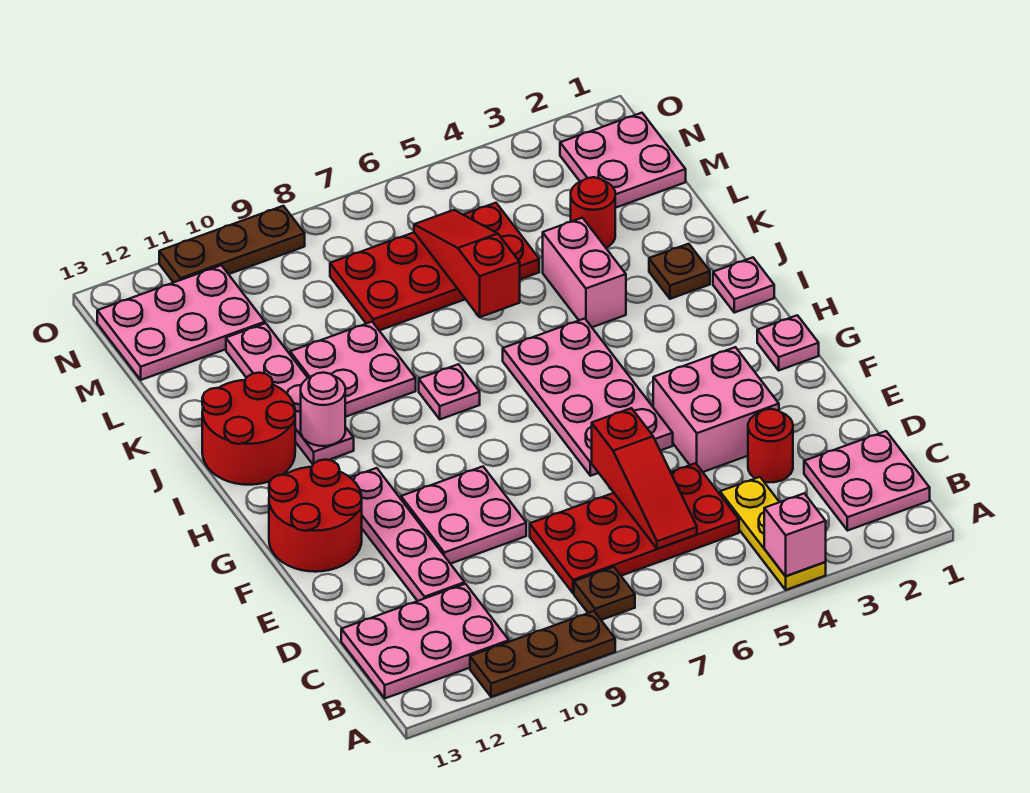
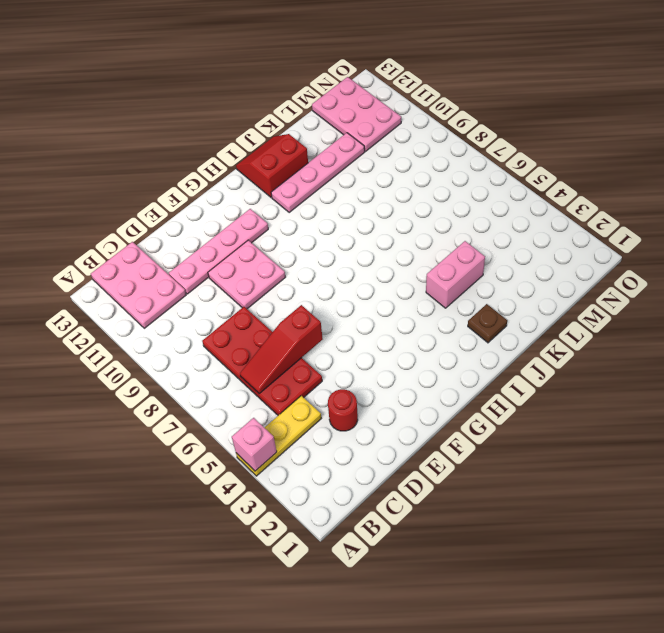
red slope I12:J13 level 1 top 12 -> red round brick I12:J13 level 1
none -> brown plate A9:A11 level 1
none -> pink plate B1:C2 level 1
none -> brown plate B8 level 1

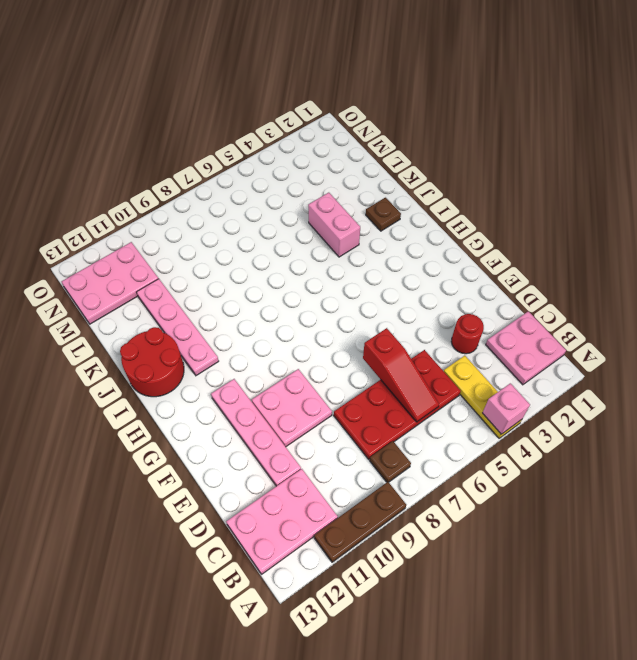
none -> pink brick E3:F4 level 1
none -> pink plate F5:I6 level 1
none -> red round brick F12:G13 level 1

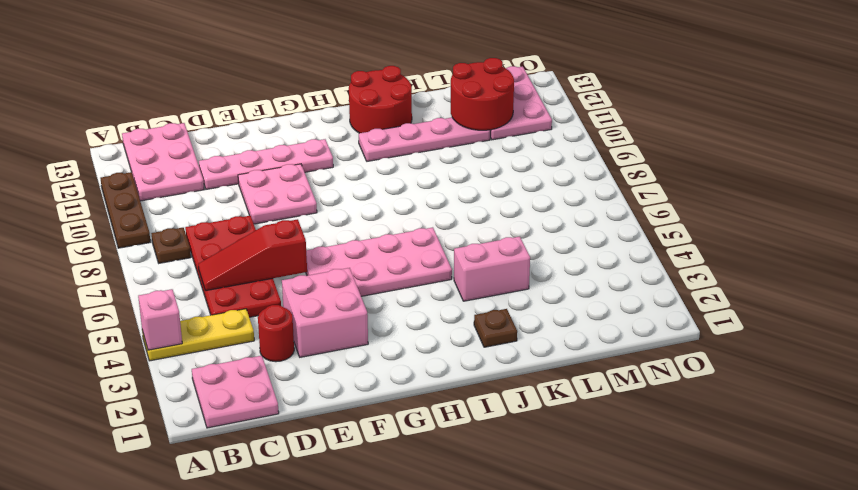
red round brick L11:M12 level 2 -> red round brick F12:G13 level 1
none -> pink plate G1 level 1
none -> pink plate I1 level 1
none -> pink plate I8 level 1

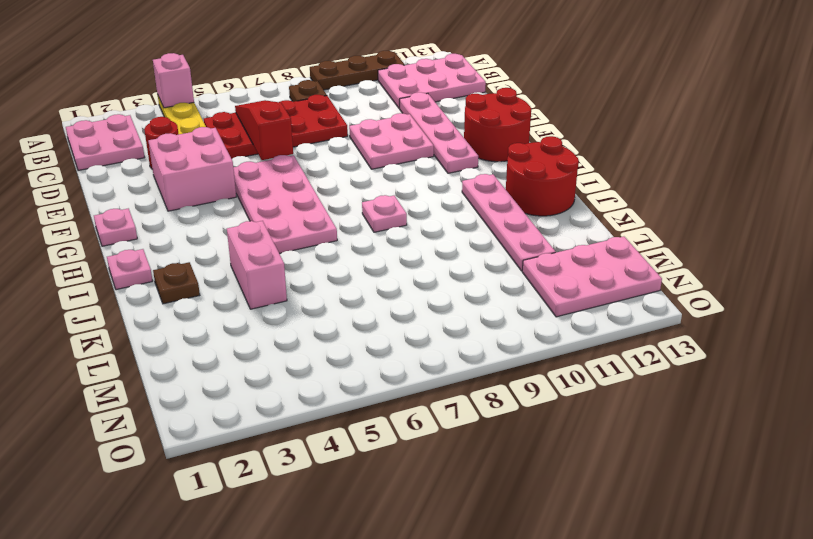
none -> pink plate J9:K10 level 1
none -> red round brick L3 level 1
none -> red plate L5:M8 level 1

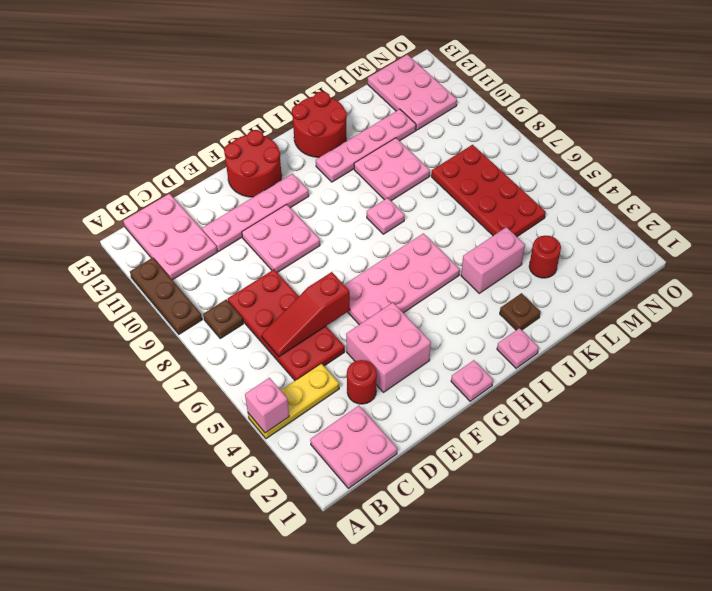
none -> pink plate M1:N2 level 1
none -> brown plate O9:O11 level 1
none -> pink round brick I11 level 2

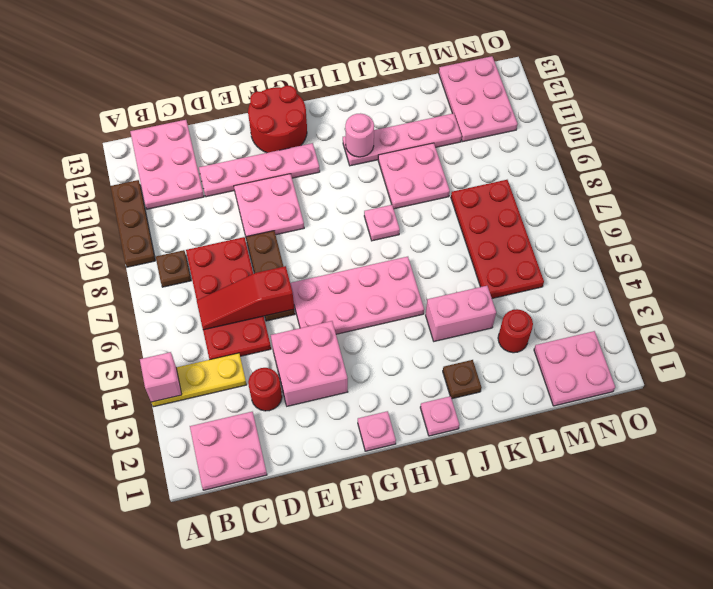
brown plate E6:E8 level 1 -> brown plate O9:O11 level 1
none -> red round brick I12:J13 level 1
none -> red slope K6:M6 level 2 top K

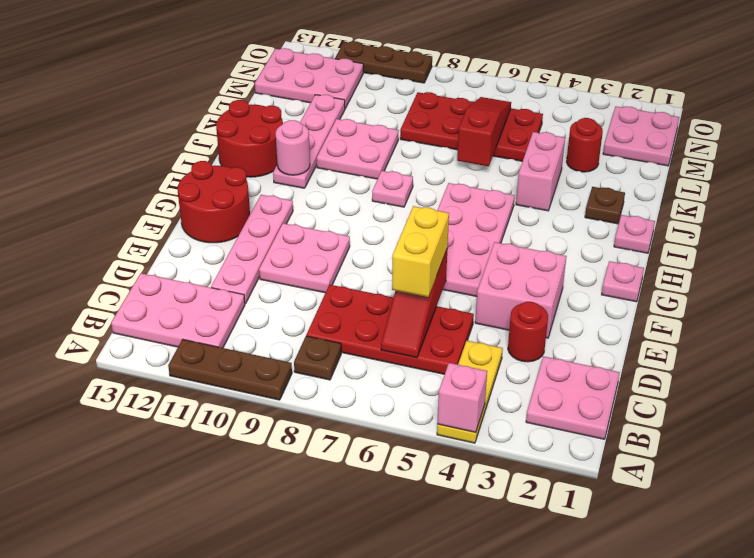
yellow brick D6:E6 level 3 -> none

